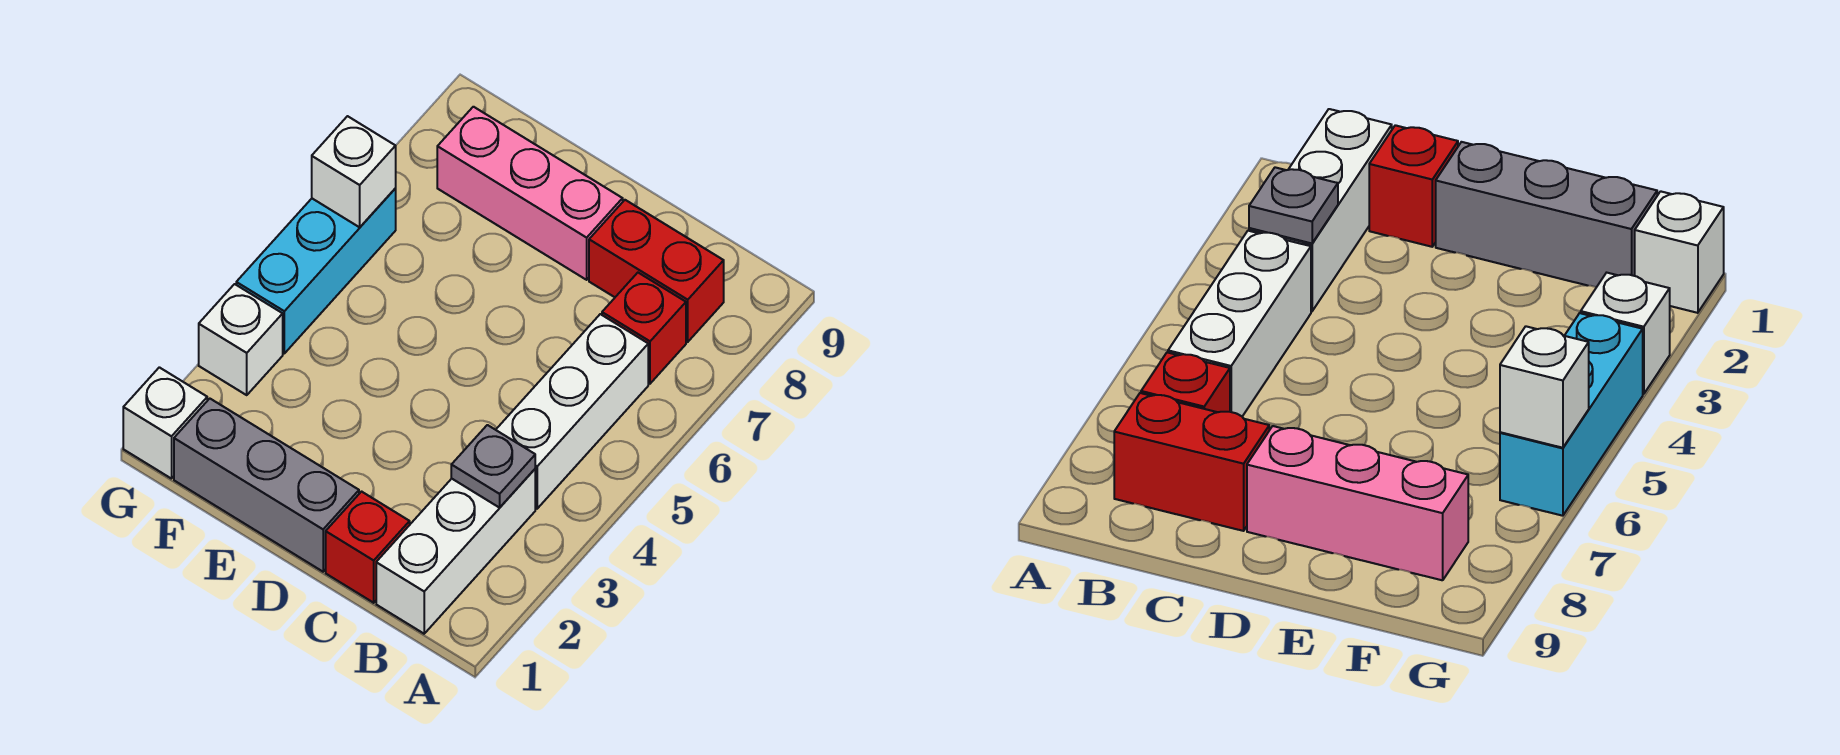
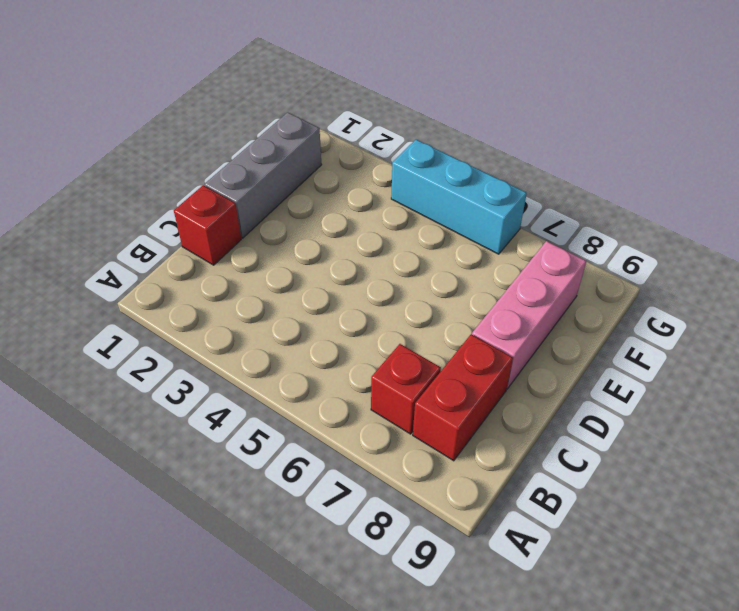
none -> white brick B1:B3 level 1
none -> white brick B4:B6 level 1
none -> white brick G1 level 1

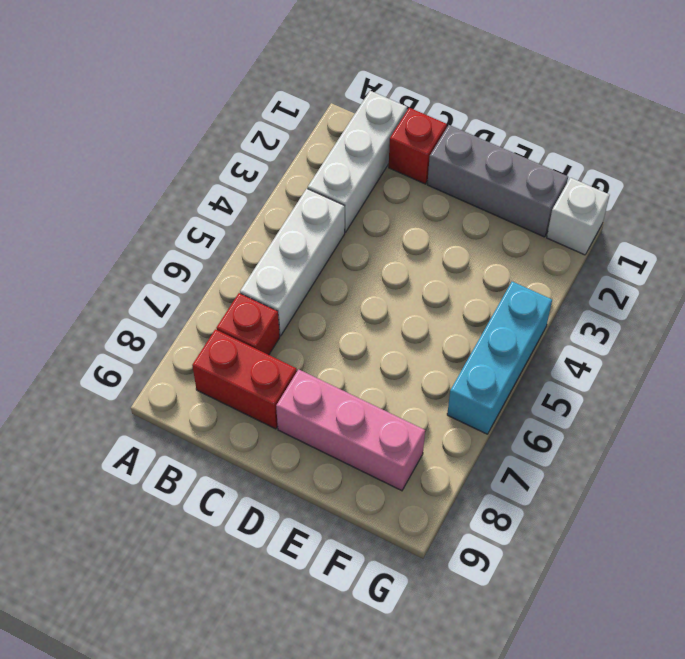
none -> white brick G3 level 1
none -> grey plate B3 level 2
none -> white brick G6 level 2

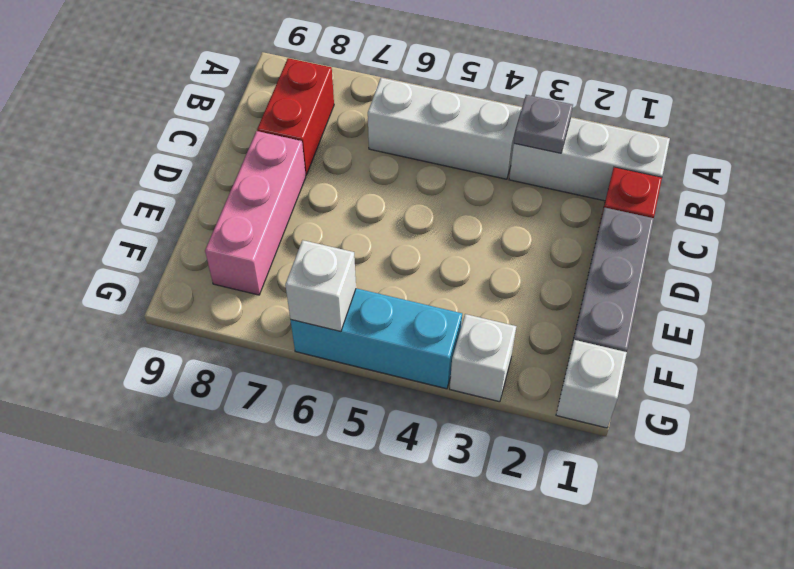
none -> red brick B7 level 1

